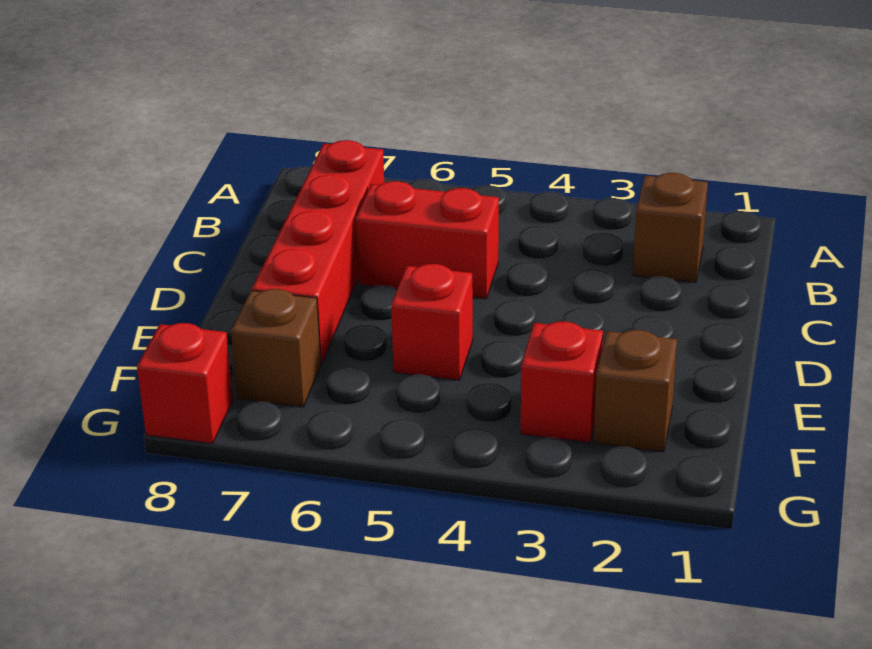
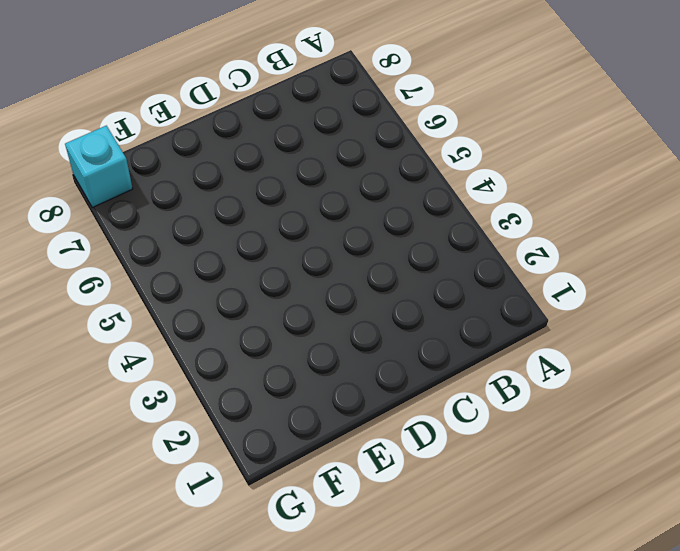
cyan brick G8 level 1 -> red brick G8 level 1
none -> brown brick B2 level 1
none -> red brick B7:E7 level 1

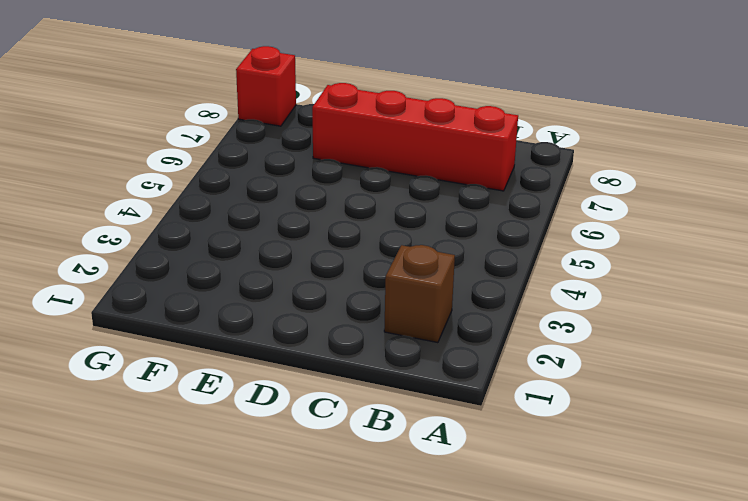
none -> red brick C5:C6 level 1
none -> red brick E5 level 1

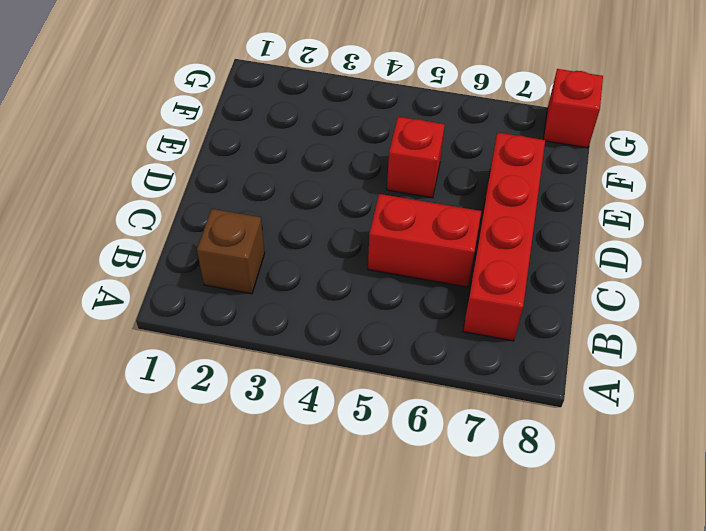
none -> brown brick F2 level 1
none -> red brick F3 level 1

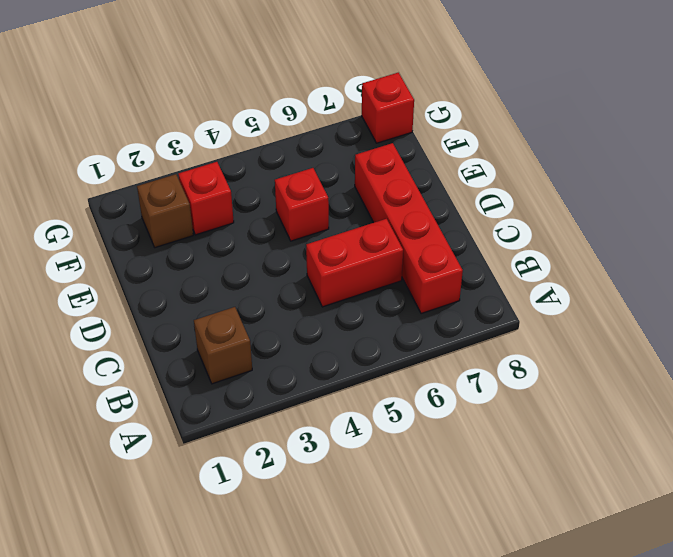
none -> brown brick F7 level 1

